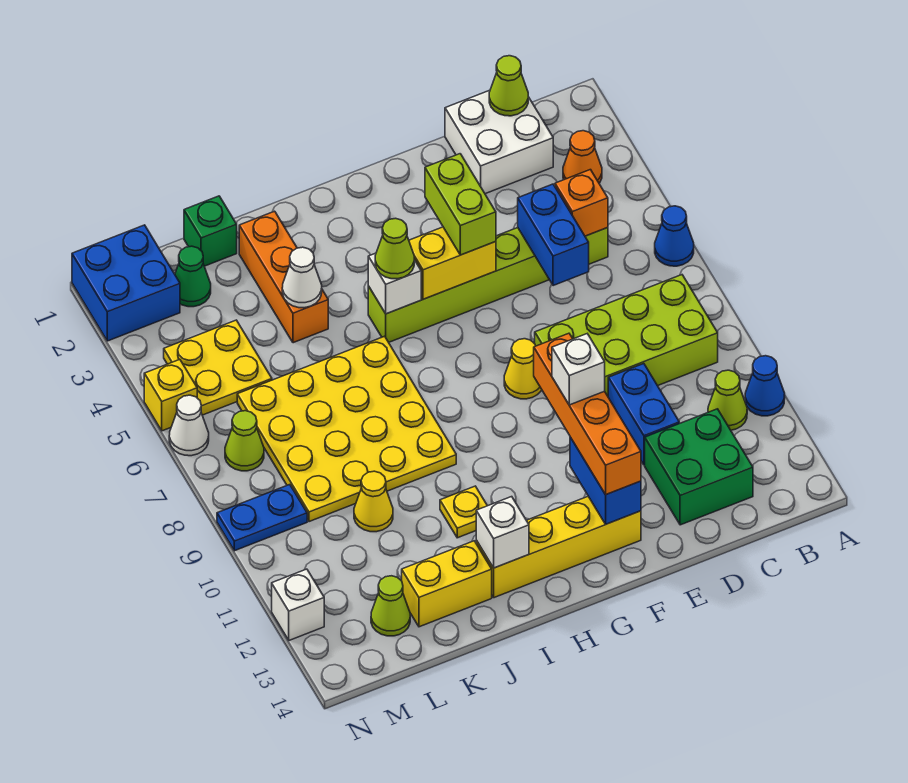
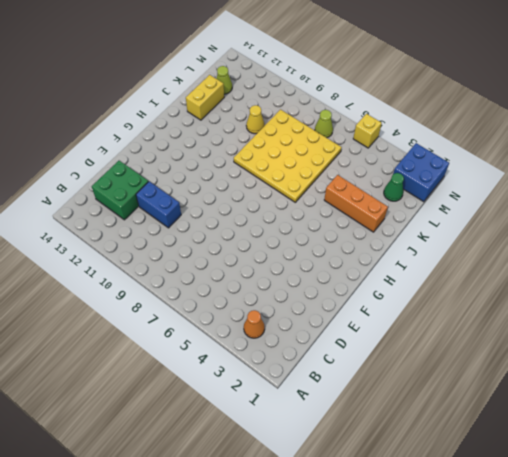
none -> blue cone A6 level 1
none -> blue cone A11 level 1
none -> lime brick B8:E9 level 1
none -> lime cone B11 level 1

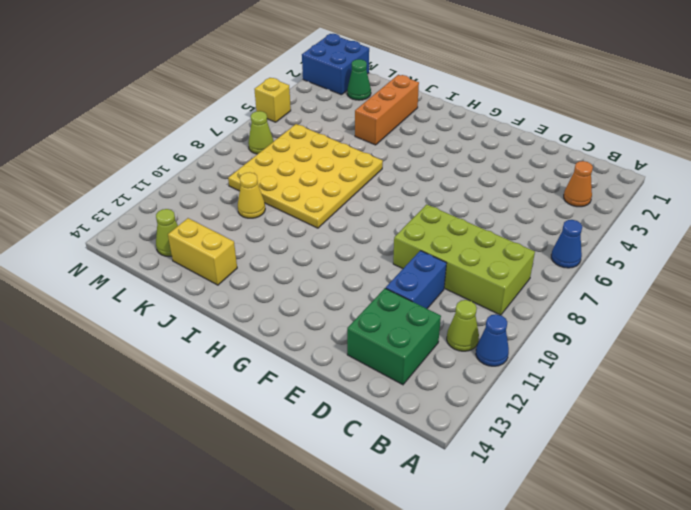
none -> white brick C1:D2 level 1
none -> lime brick C5:H5 level 1
none -> yellow cone F8 level 1
none -> yellow brick F13:I13 level 1

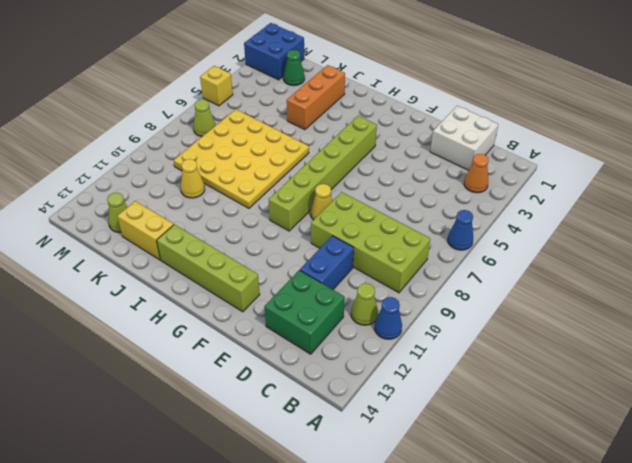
lime brick F13:I13 level 1 -> yellow brick F13:I13 level 1
lime brick G4:G9 level 1 -> lime brick C5:H5 level 1
none -> yellow plate I11 level 1
none -> green brick K1 level 1
none -> yellow plate L4:M5 level 1
none -> blue plate M9:N9 level 1

